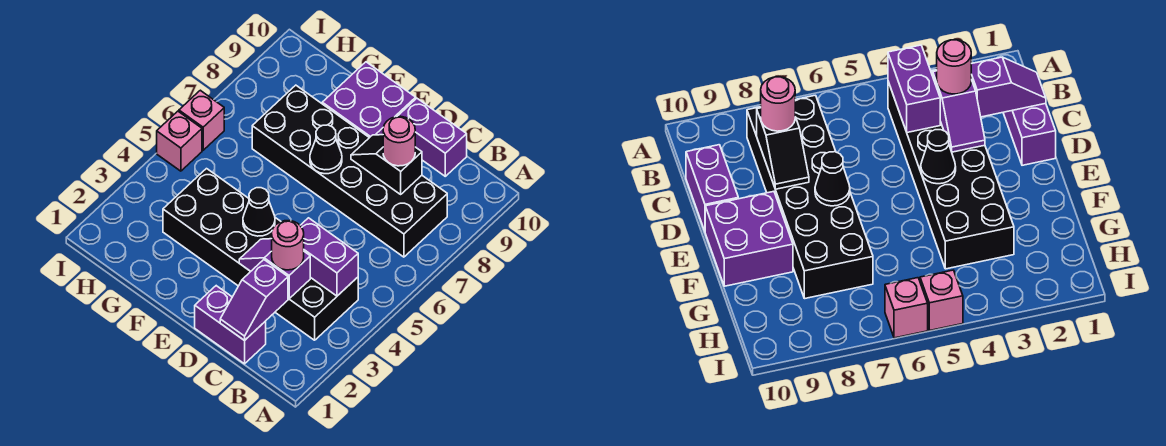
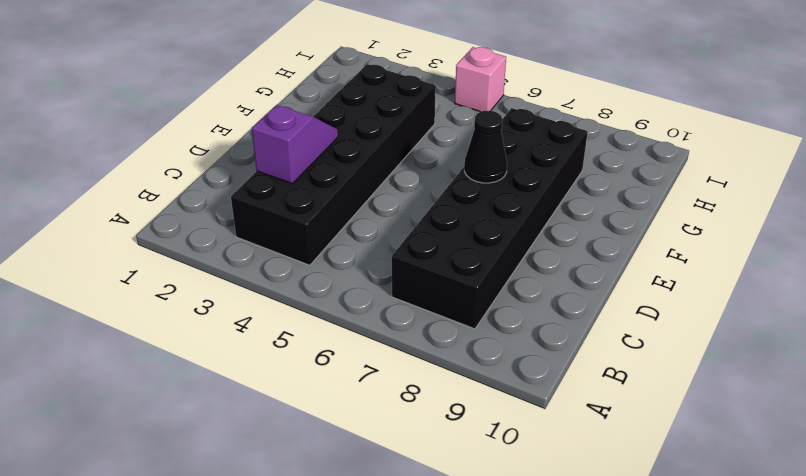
none -> purple brick C1:D1 level 1
none -> purple brick C10:D10 level 1
none -> purple brick E9:F10 level 1

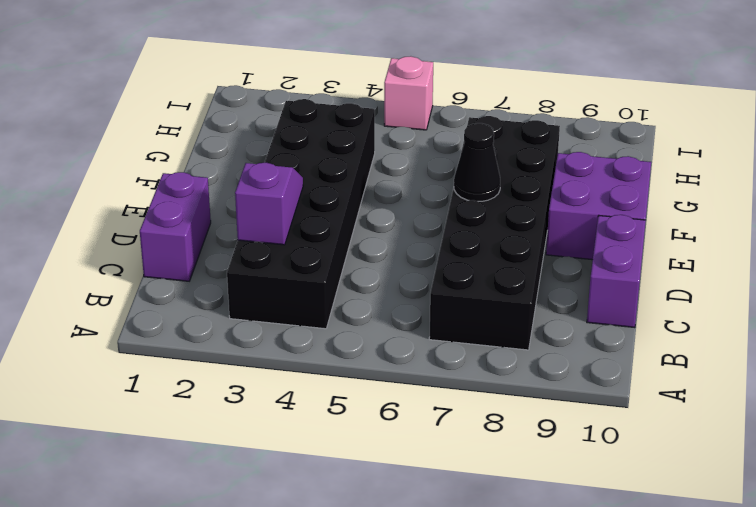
none -> pink brick I6 level 1
none -> purple brick B4:C4 level 2
none -> purple slope C1:C2 level 2 top 2

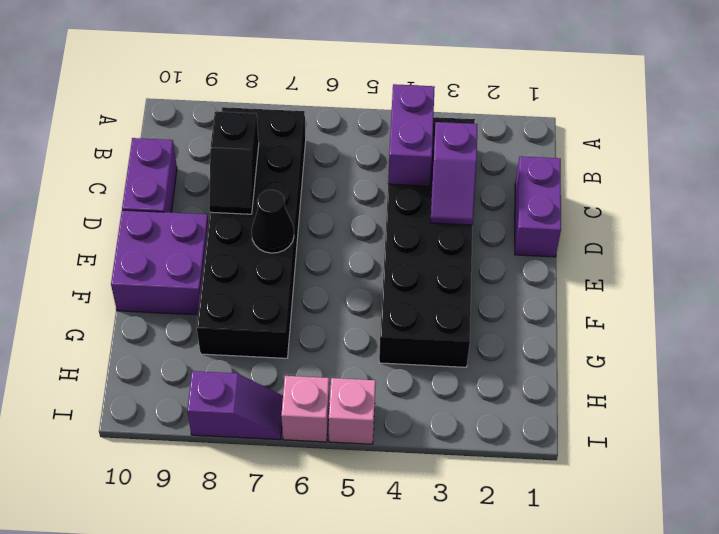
purple slope I7:I8 level 1 top 8 -> purple slope C1:C2 level 2 top 2
none -> black cone E4 level 2
none -> pink round brick C3 level 3
none -> pink round brick C8 level 3

